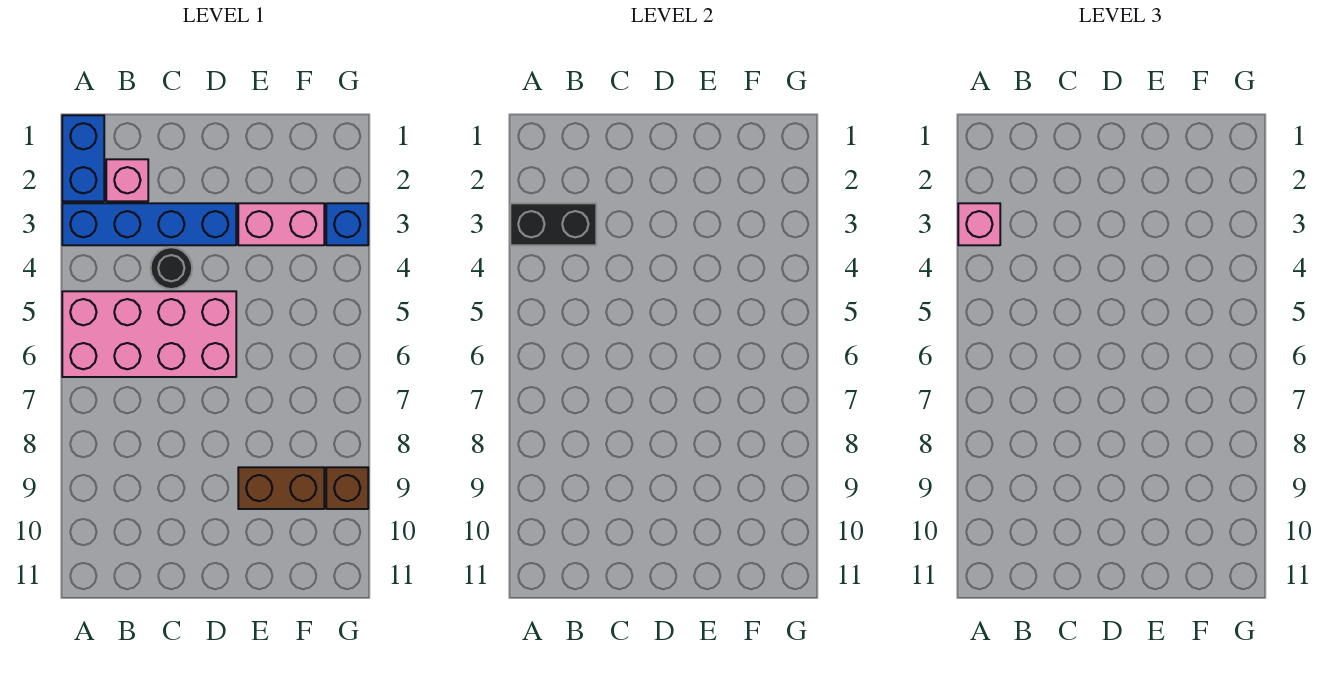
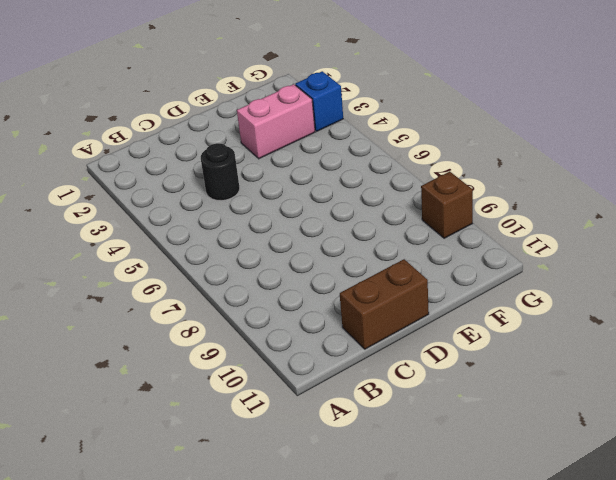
brown brick C11:D11 level 1 -> brown brick E9:F9 level 1
none -> blue brick A1:A2 level 1
none -> blue brick A3:D3 level 1

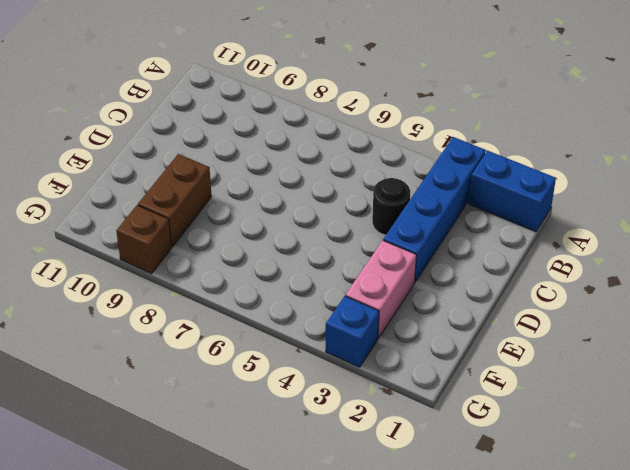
none -> pink brick A5:D6 level 1
none -> pink brick B2 level 1

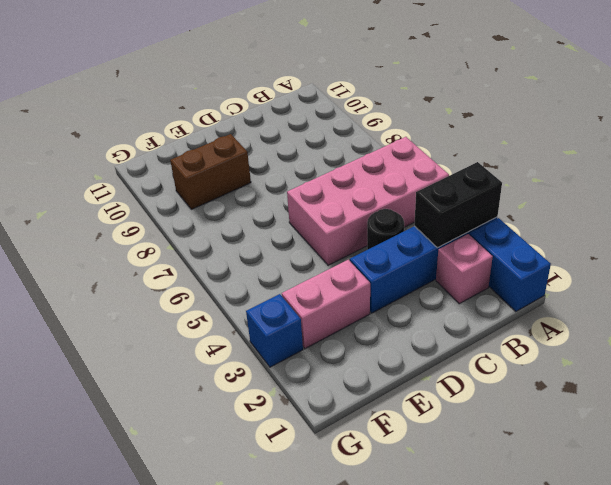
none -> brown brick G9 level 1
none -> pink brick A3 level 3

